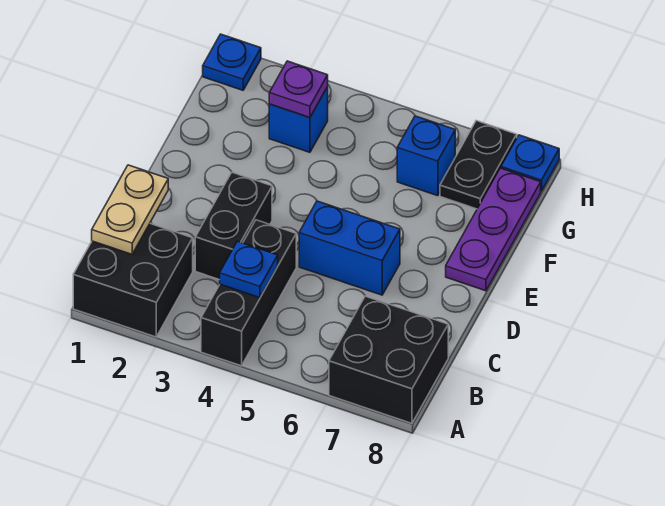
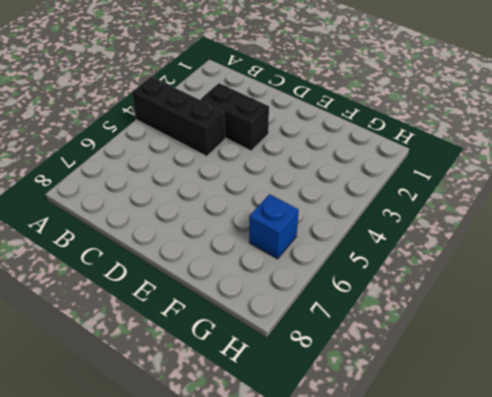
none -> black brick A1:B2 level 1
none -> black brick A7:B8 level 1
none -> blue brick D5:D6 level 1

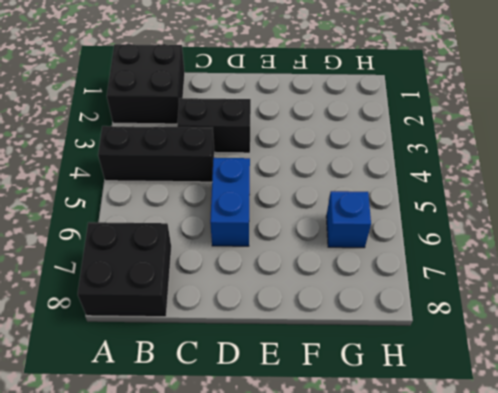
none -> purple plate E8:G8 level 1
none -> blue brick G3 level 1
none -> black plate G7:H7 level 1

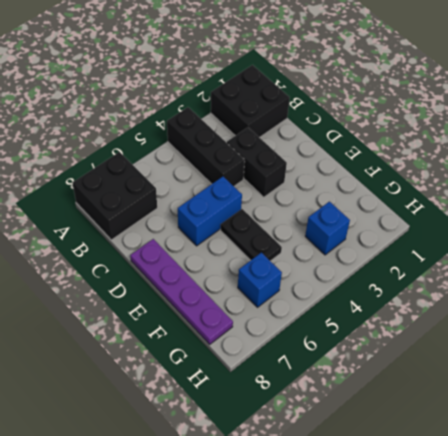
purple plate D8:G8 level 1 -> purple plate E8:G8 level 1
black plate E5:F5 level 1 -> black plate G7:H7 level 1
none -> blue plate H1 level 1
none -> blue plate H8 level 1
none -> tan plate B1:C1 level 2

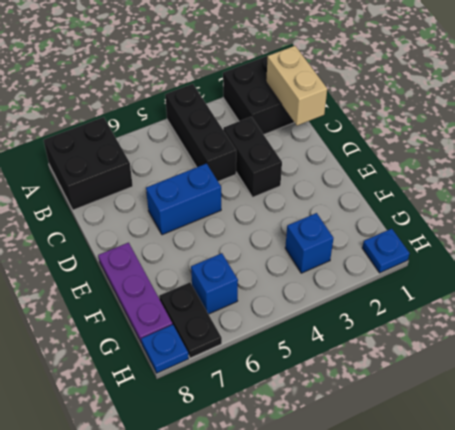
tan brick B1:C1 level 2 -> tan plate B1:C1 level 2
none -> blue plate B4 level 2
none -> purple plate G3 level 2

